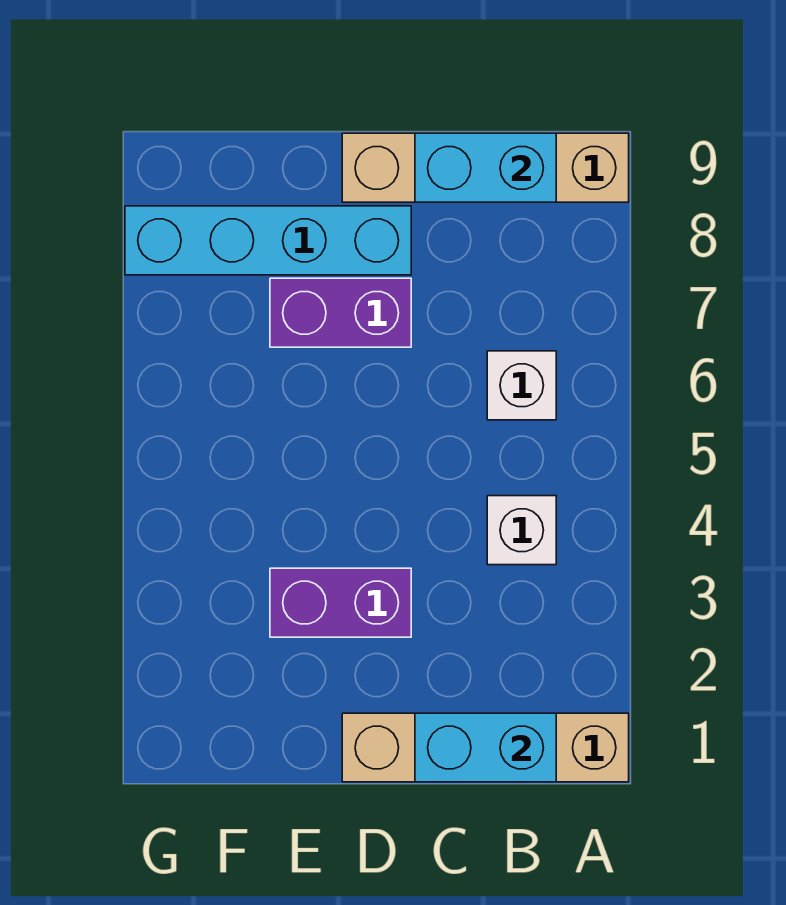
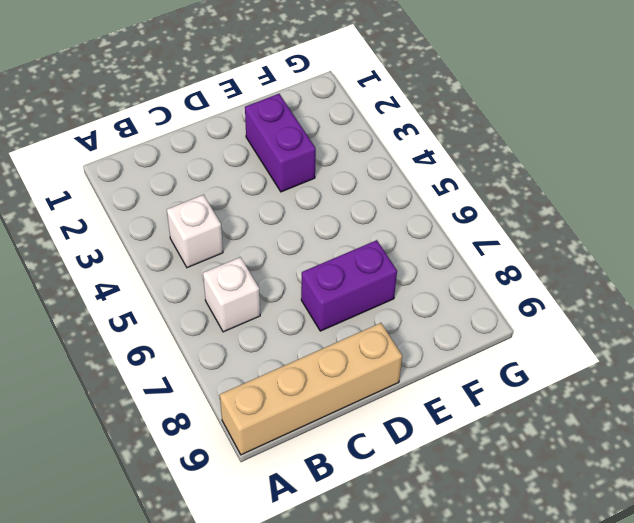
purple brick E2:E3 level 1 -> purple brick D3:E3 level 1
none -> tan brick A1:D1 level 1
none -> cyan brick D8:G8 level 1

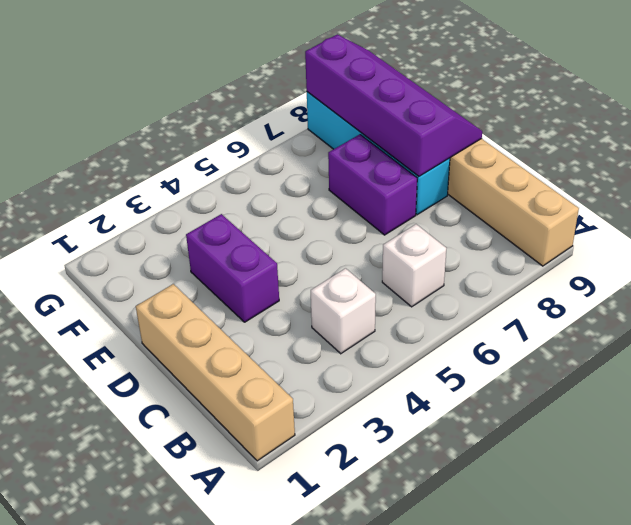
purple slope D8:G9 level 2 top 8 -> none
none -> cyan brick B1:C1 level 2
none -> cyan brick B9:C9 level 2

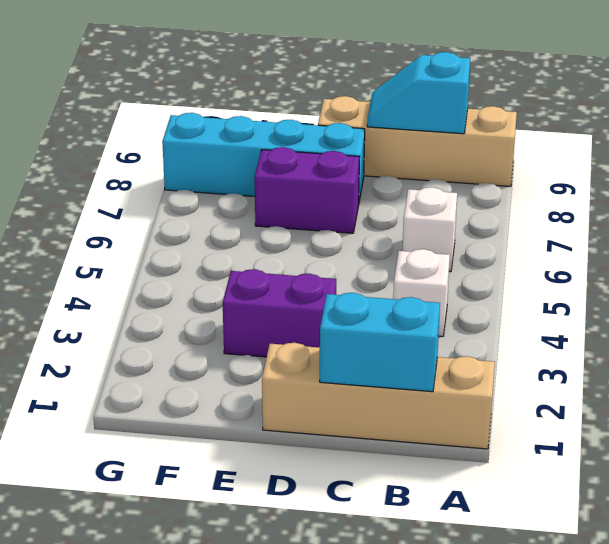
cyan slope B9:C9 level 2 top B -> cyan brick B9:C9 level 2

